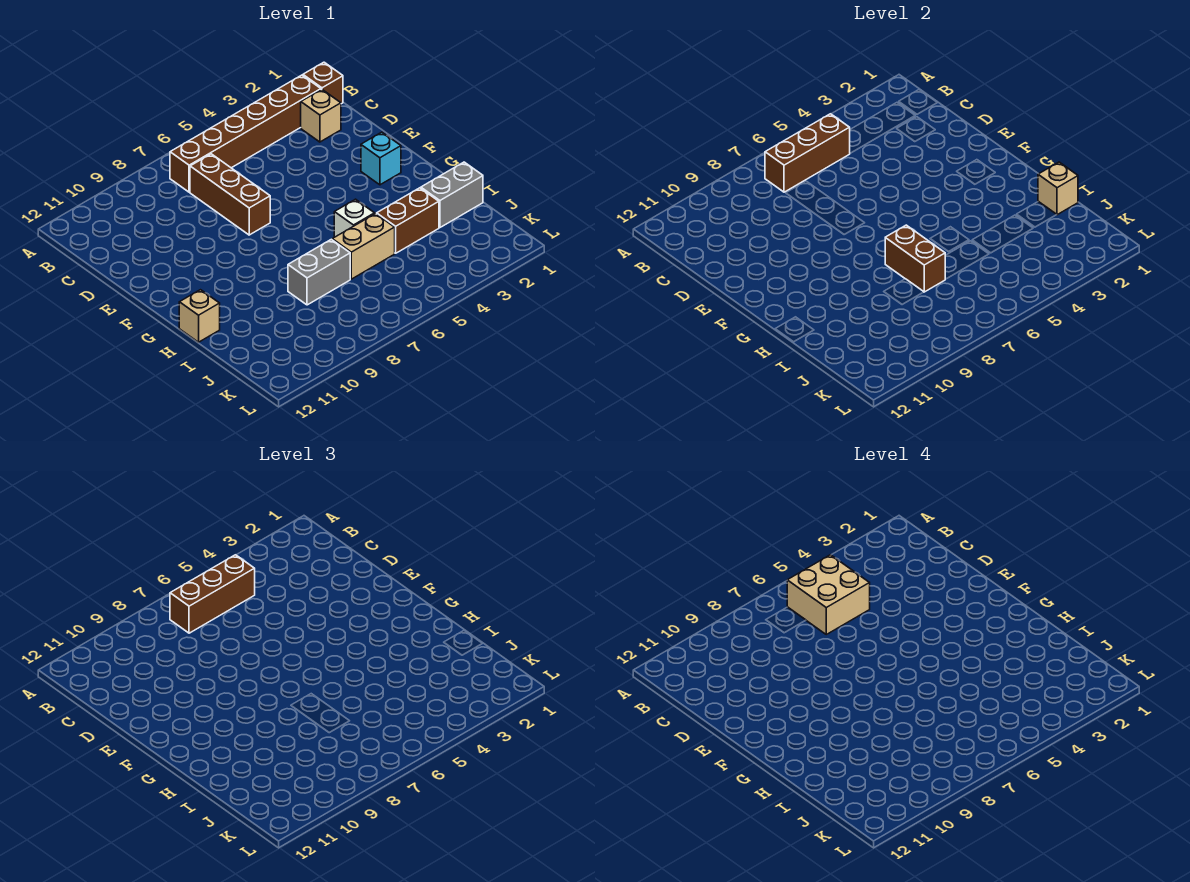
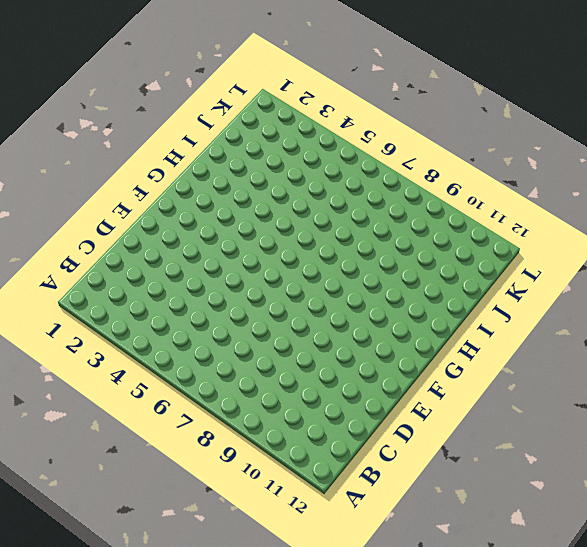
none -> brown brick B1 level 1
none -> brown brick B2:B7 level 1
none -> tan brick C2 level 1

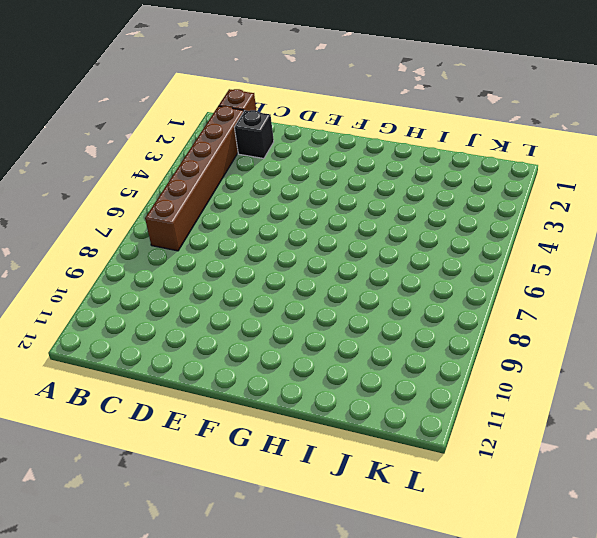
black brick C2 level 1 -> tan brick C2 level 1
none -> brown brick C7:E7 level 1
none -> cyan brick F2 level 1
none -> white brick H5 level 1

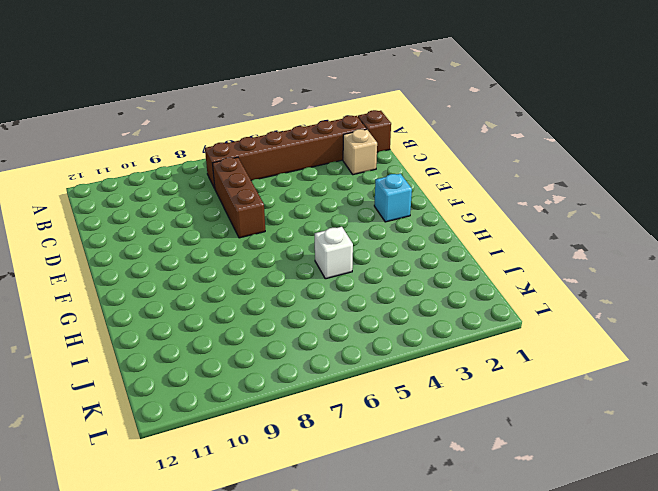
none -> tan brick H12 level 1
none -> grey brick I1:I2 level 1
none -> brown brick I3:I4 level 1

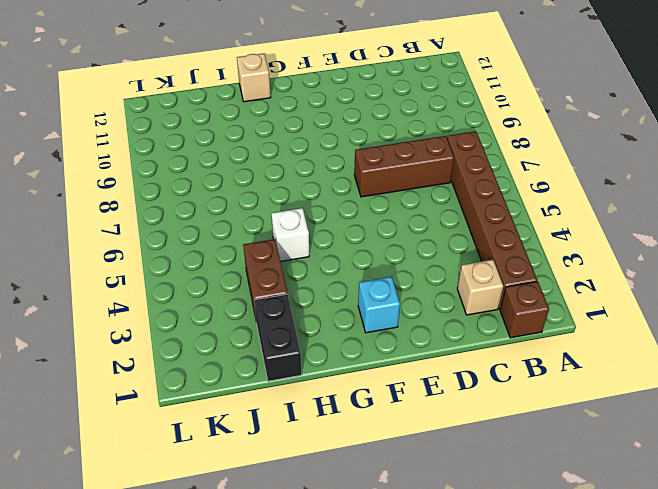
black brick I1:I2 level 1 -> grey brick I1:I2 level 1
none -> tan brick I5:I6 level 1
none -> grey brick I7:I8 level 1
none -> brown brick B5:B7 level 2

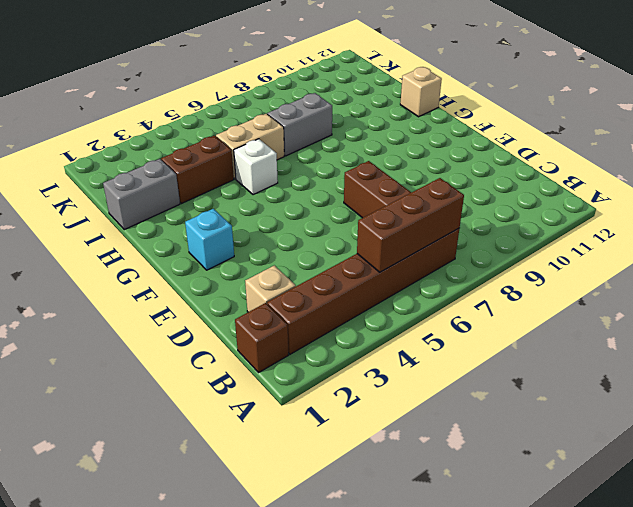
none -> brown brick H7:I7 level 2
none -> tan brick I1 level 2
none -> brown brick B5:B7 level 3

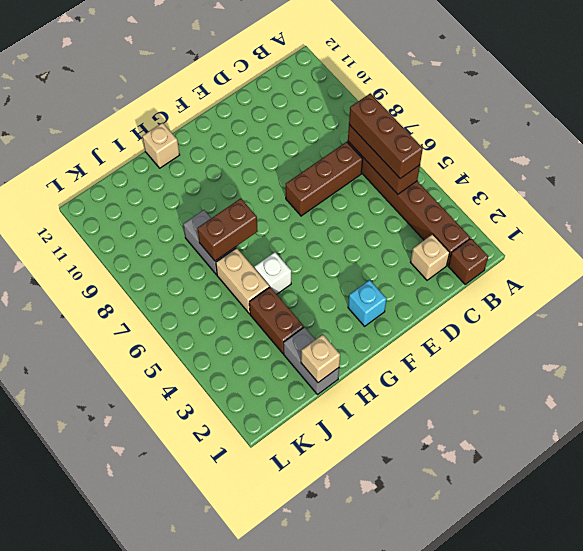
none -> tan brick B5:C6 level 4

